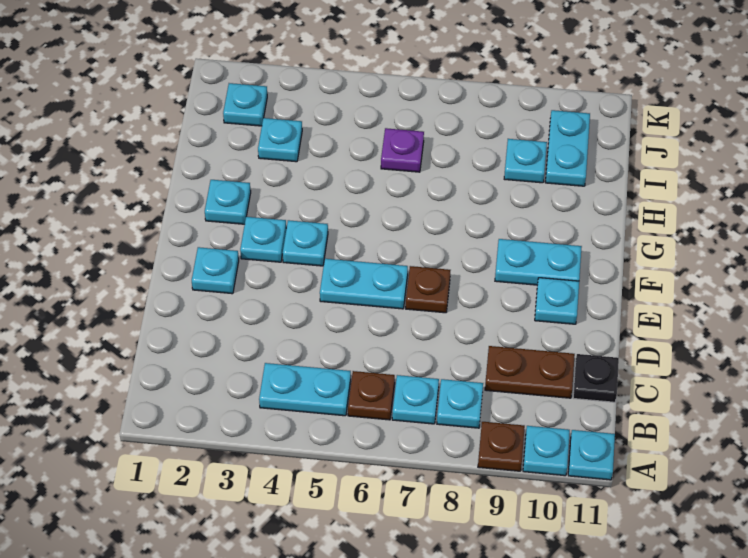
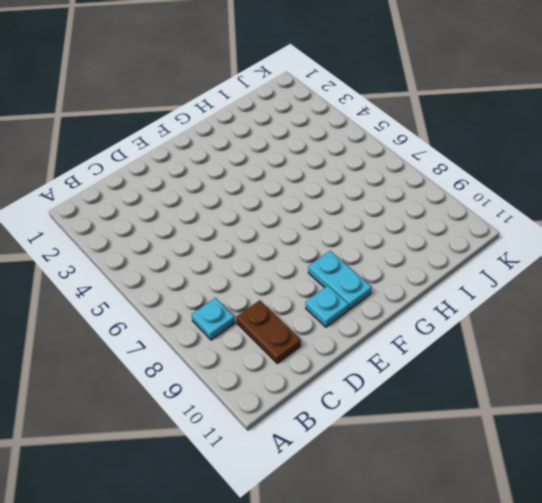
none -> brown plate A9 level 1
none -> cyan plate A10 level 1
none -> cyan plate A11 level 1

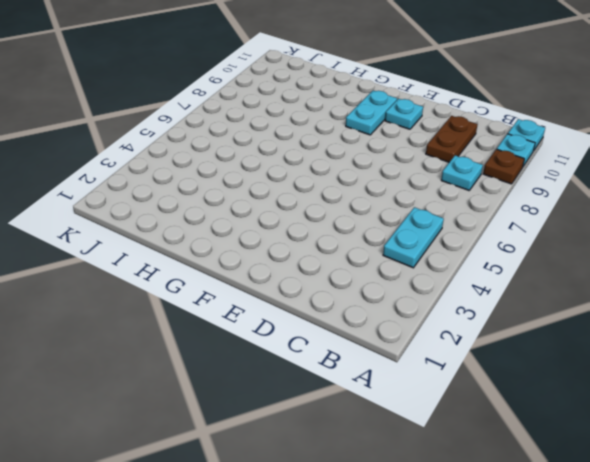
none -> brown plate B6 level 1
none -> cyan plate B7 level 1
none -> black plate C11 level 1

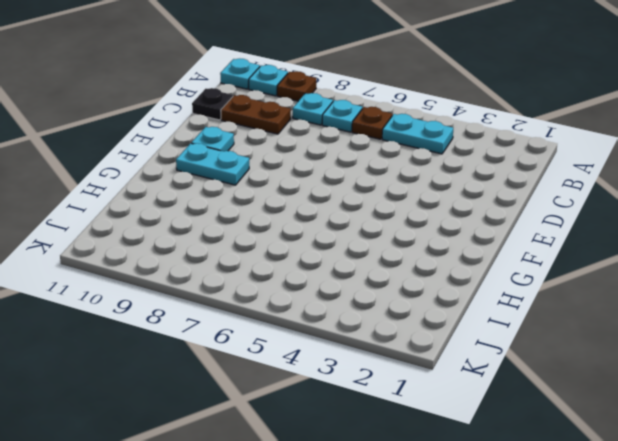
none -> cyan plate E2 level 1
none -> cyan plate E5:E6 level 1
none -> brown plate E7 level 1

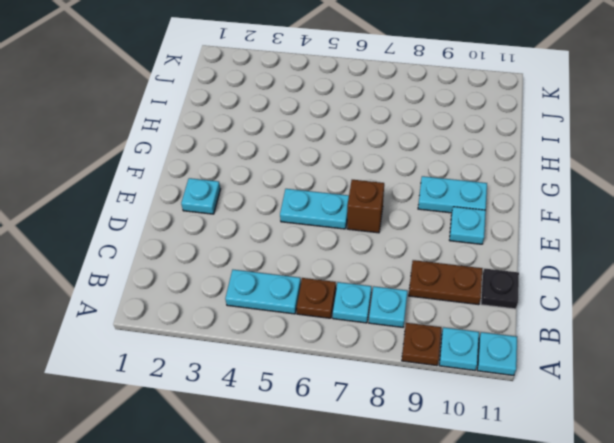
brown brick E7 level 1 -> brown plate E7 level 1
none -> cyan plate F3 level 1
none -> cyan plate F4 level 1
none -> cyan plate G2 level 1

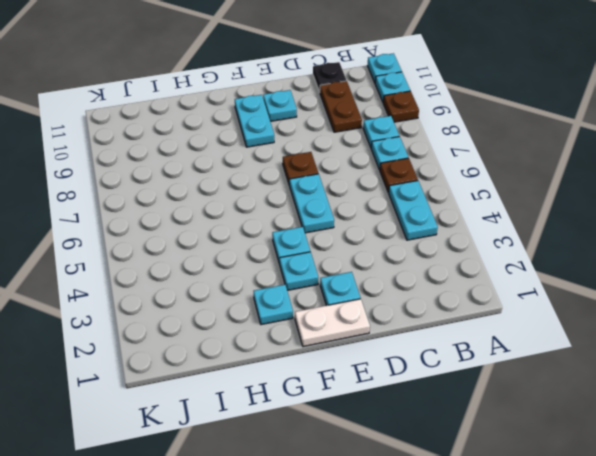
white plate E1:F1 level 1 -> none
none -> cyan plate I3 level 1
none -> purple plate I6 level 1
none -> cyan plate I9 level 1

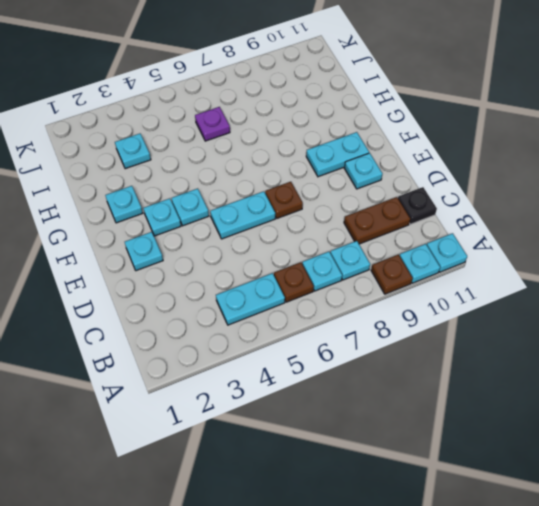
none -> cyan plate I9 level 1
none -> cyan plate I10:J10 level 1
none -> cyan plate J2 level 1

